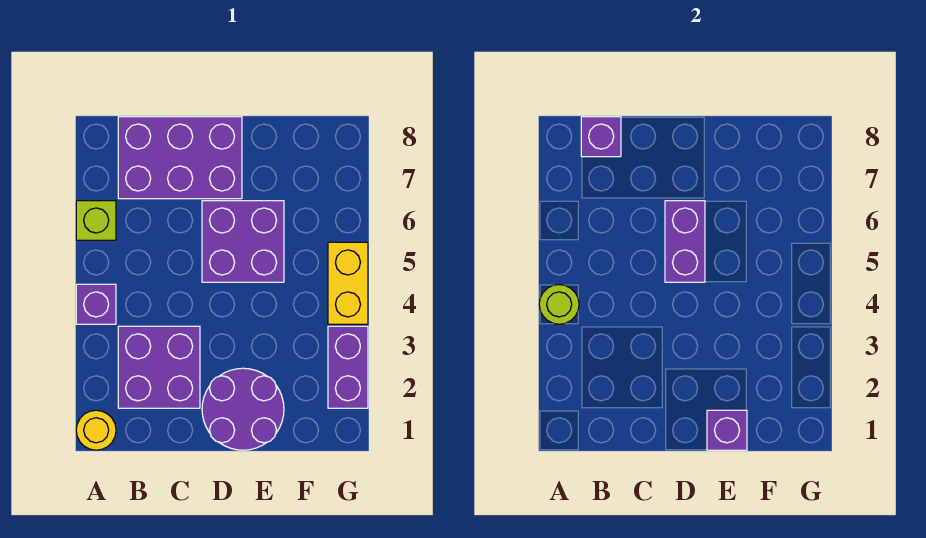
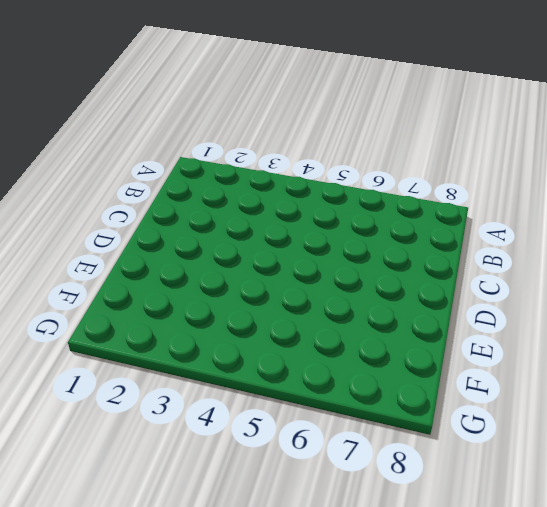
none -> yellow round brick A1 level 1
none -> purple brick A4 level 1
none -> lime brick A6 level 1

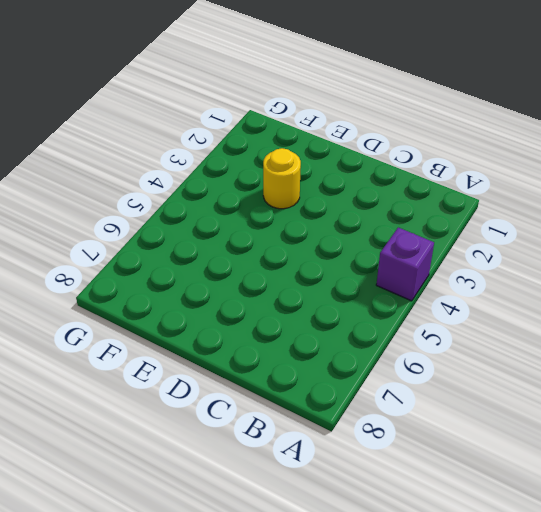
yellow round brick E3 level 1 -> yellow round brick A1 level 1
none -> lime brick A6 level 1
none -> purple brick B2:C3 level 1
none -> purple brick B7:D8 level 1

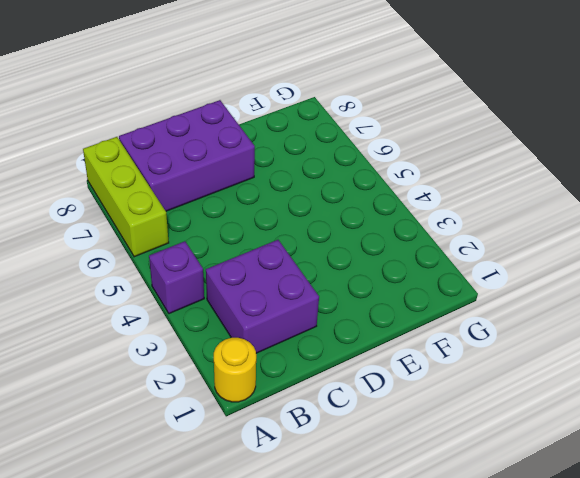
lime brick A6:A8 level 1 -> lime brick A6 level 1
none -> purple round brick D1:E2 level 1
none -> purple brick D5:E6 level 1
none -> purple brick G2:G3 level 1

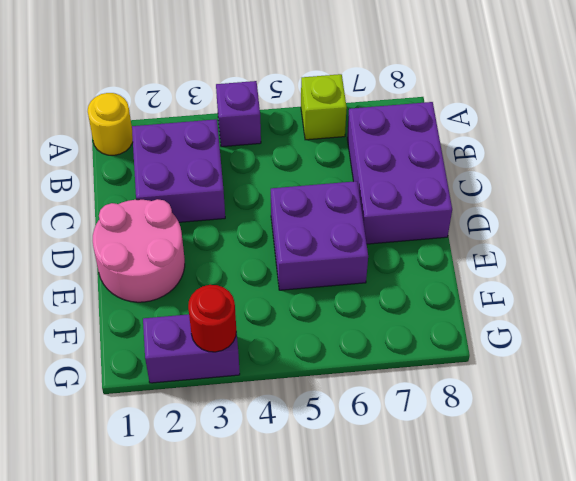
pink round brick D1:E2 level 1 -> purple round brick D1:E2 level 1
red round brick G3 level 2 -> none
none -> yellow brick G4:G5 level 1
none -> lime round brick A4 level 2
none -> purple brick B8 level 2

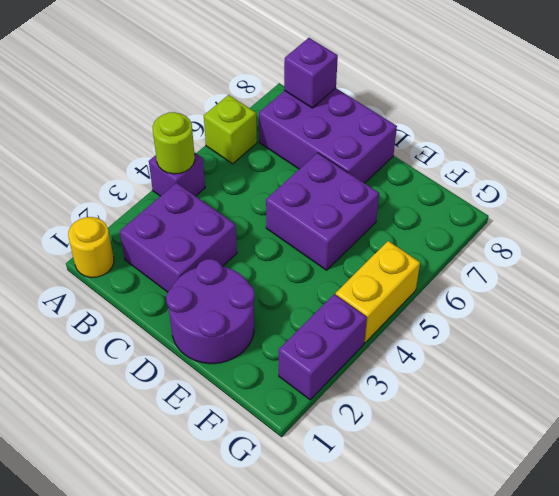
none -> purple brick D5:D6 level 2
none -> purple brick E1 level 2

